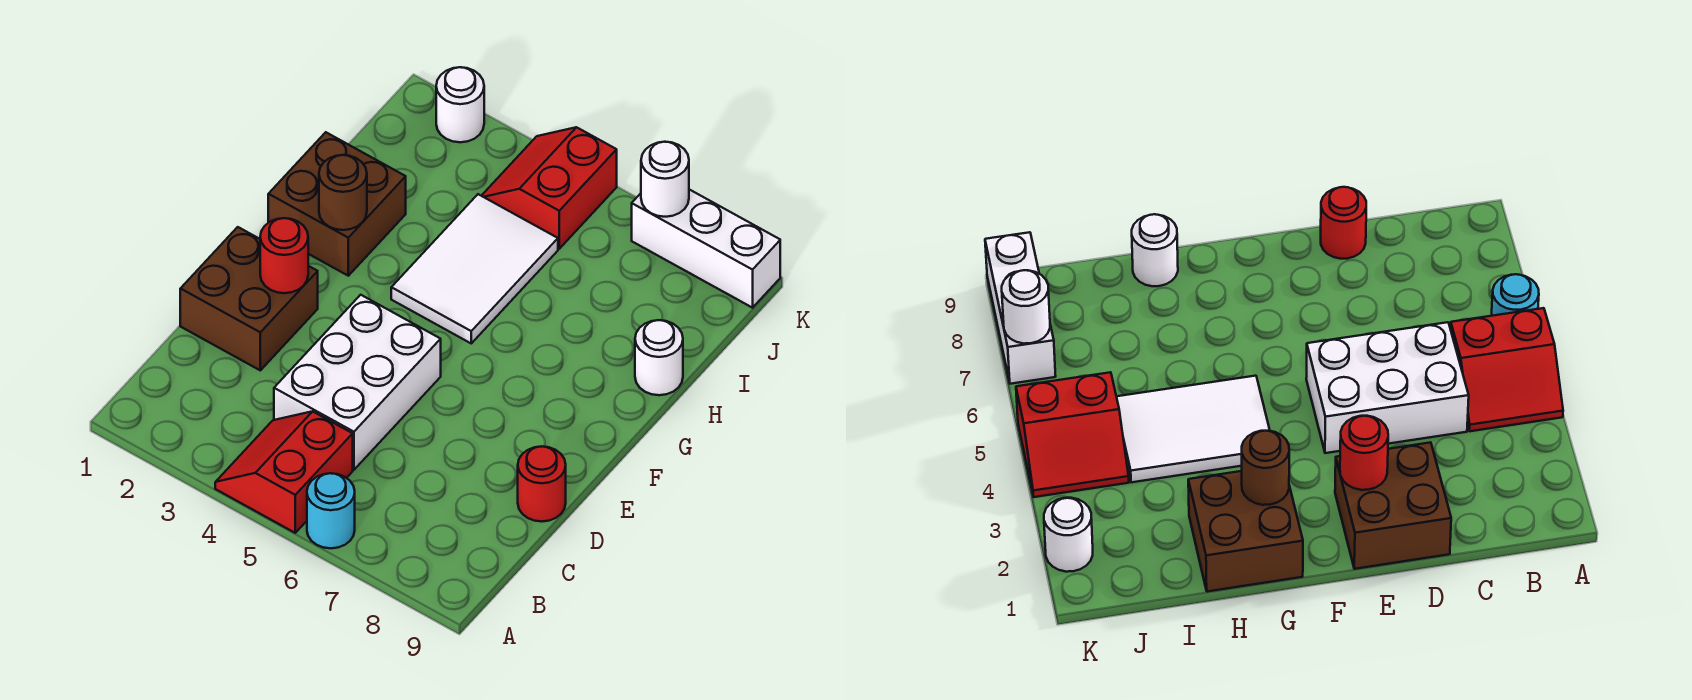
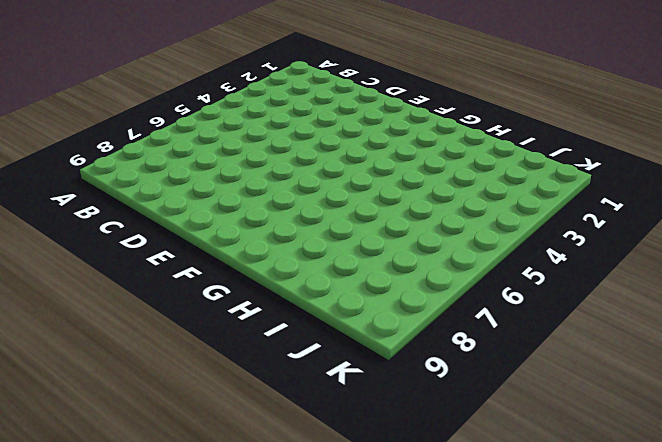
none -> red slope A4:B5 level 1 top 5
none -> cyan round brick A6 level 1
none -> white brick C4:E5 level 1

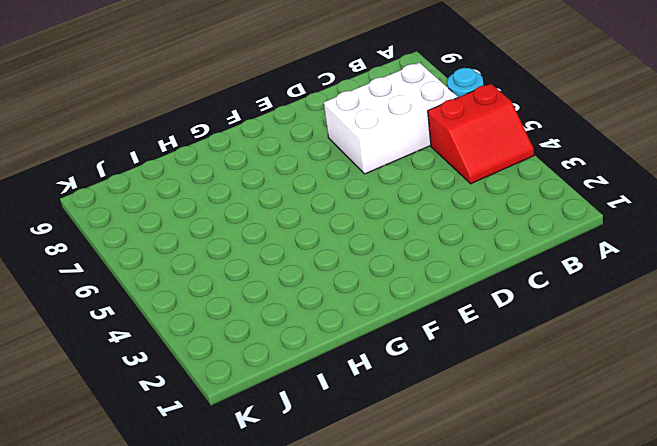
white brick B6:D7 level 1 -> white brick C4:E5 level 1
none -> brown brick D1:E2 level 1
none -> red round brick D9 level 1
none -> brown brick G1:H2 level 1

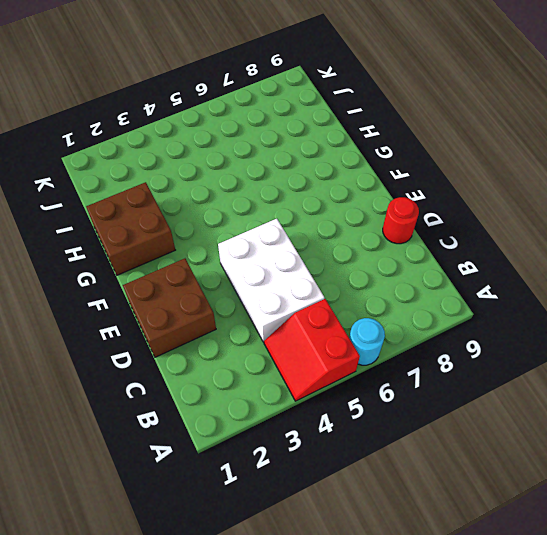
none -> white tile G4:I5 level 1
none -> white round brick H9 level 1
none -> red slope J4:K5 level 1 top 5

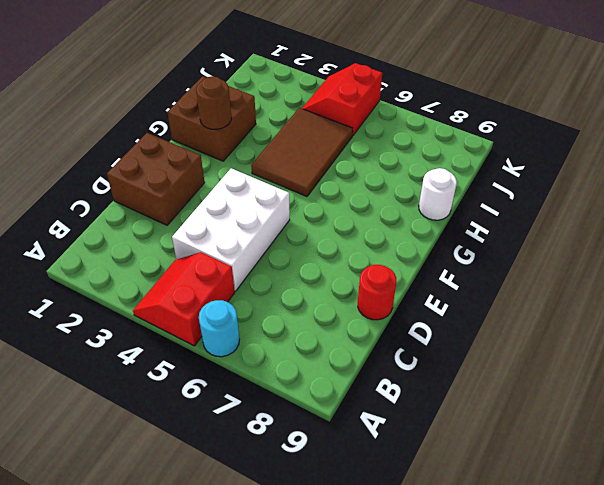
brown tile G4:I5 level 1 -> white tile G4:I5 level 1
none -> white round brick K2 level 1
none -> white brick K7:K9 level 1
none -> red round brick E2 level 2

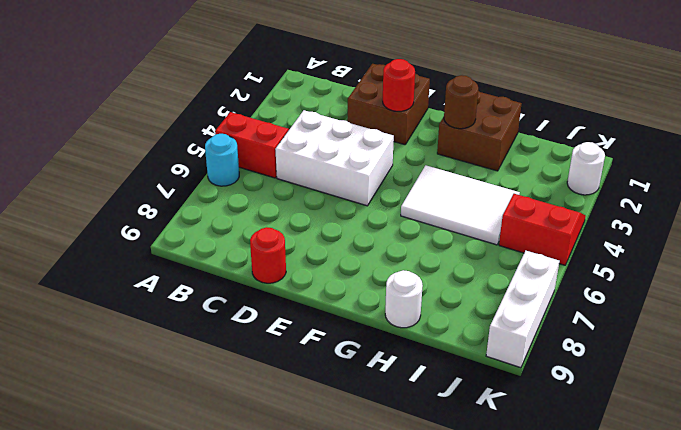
none -> white round brick K7 level 2

